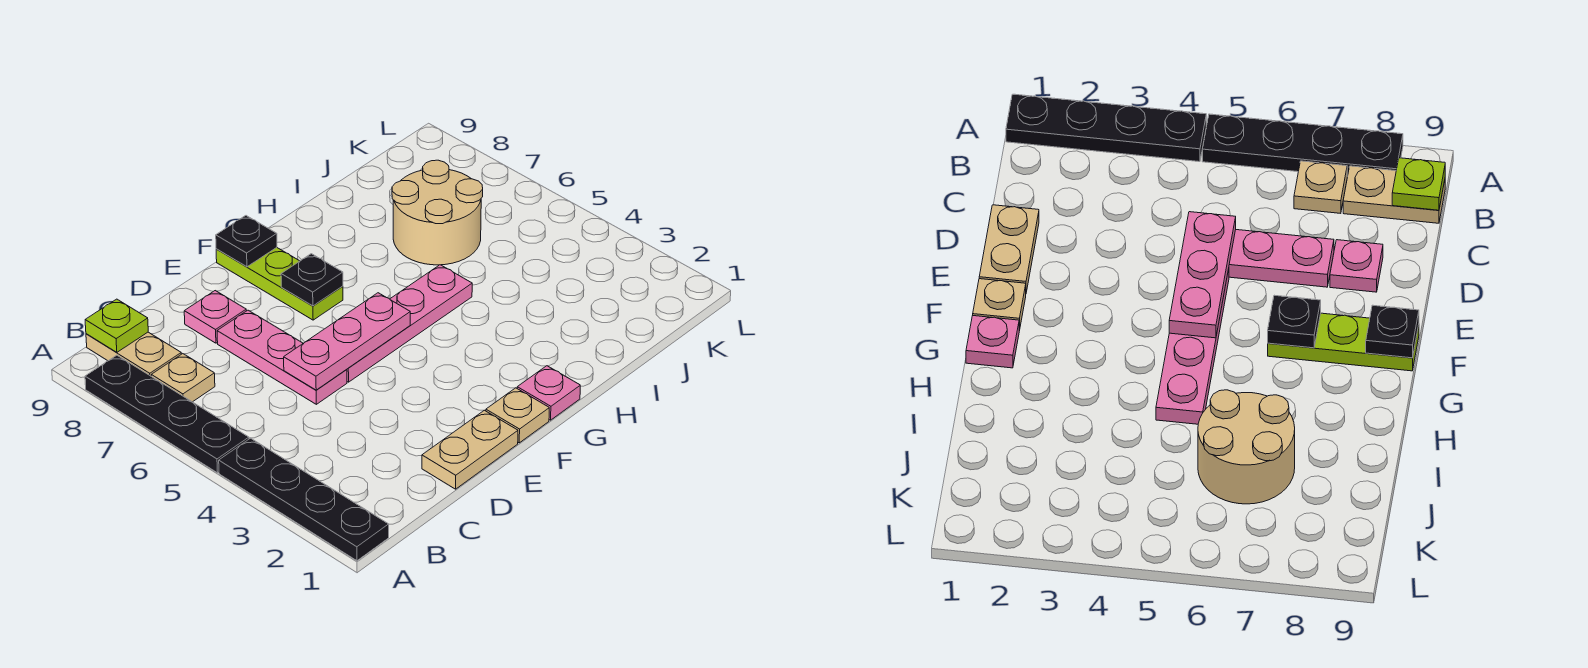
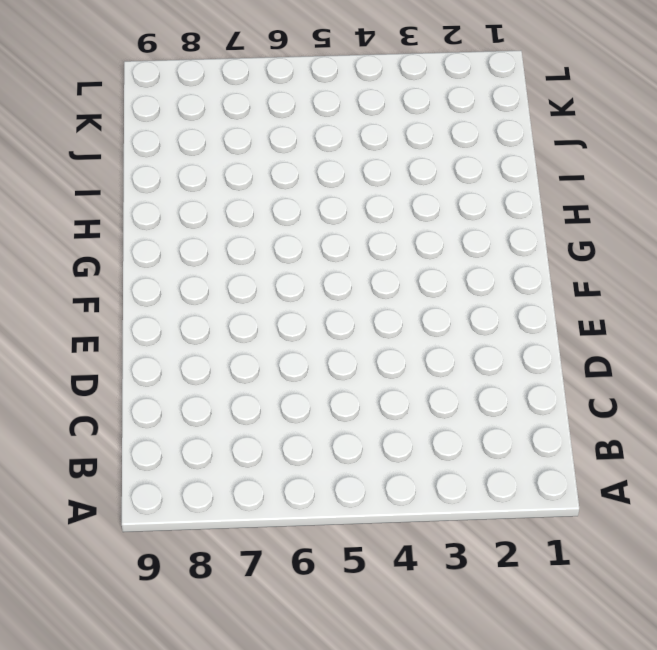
none -> black plate A1:A4 level 1
none -> black plate A5:A8 level 1
none -> tan plate B7 level 1

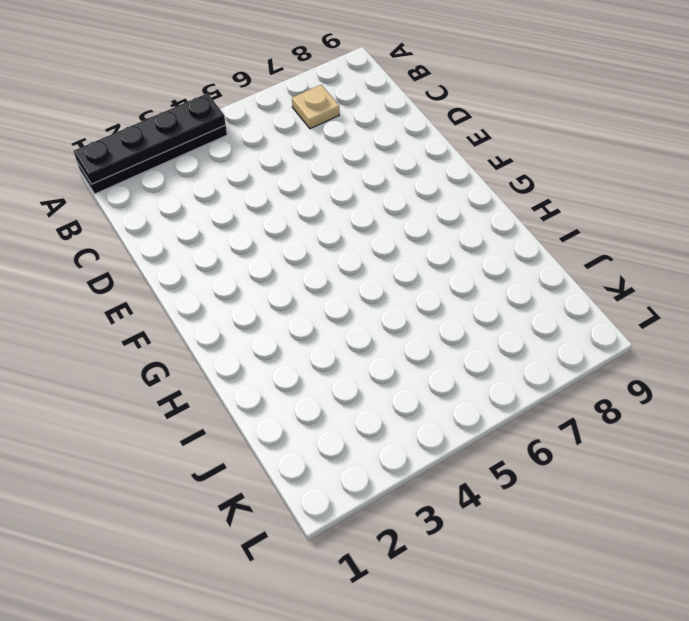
black plate A1:A4 level 2 -> black plate A5:A8 level 1
none -> tan plate B8:B9 level 1
none -> tan plate D1:E1 level 1
none -> pink plate D5:D7 level 1

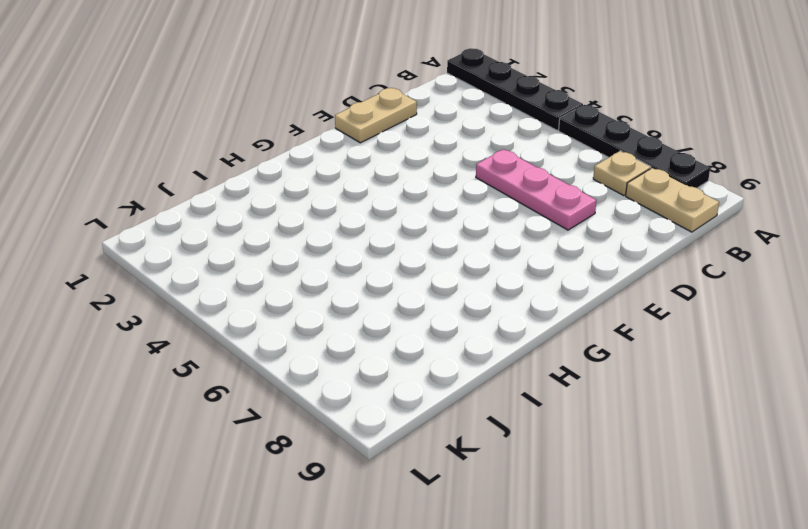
none -> pink plate D8 level 1
none -> pink plate E5:H5 level 1
none -> tan plate F1 level 1

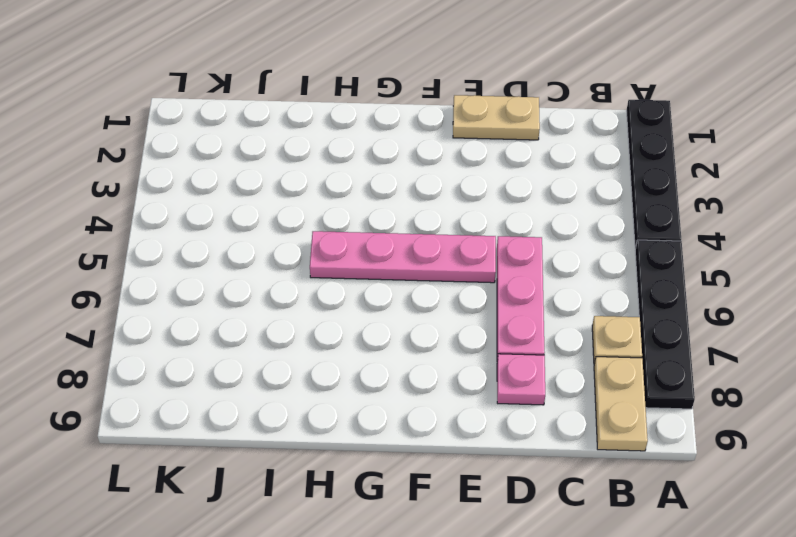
none -> tan plate F1 level 1
none -> lime plate F7:F9 level 1
none -> pink plate G1 level 1

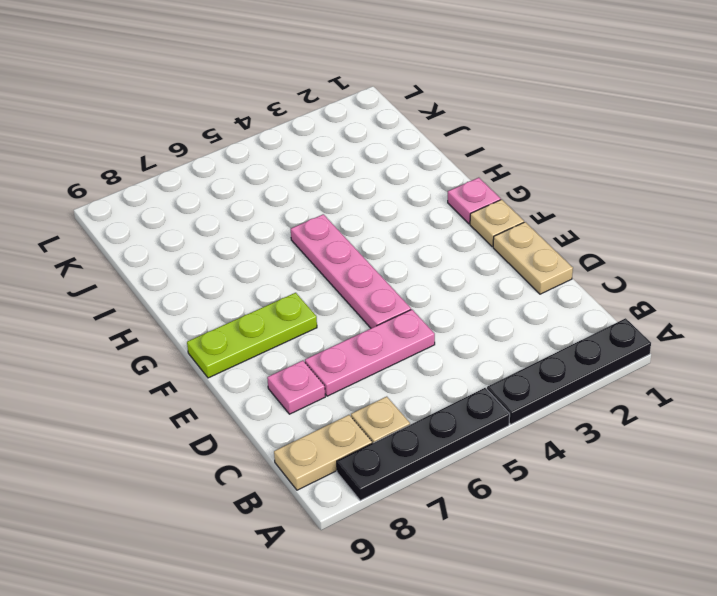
none -> tan round brick I6:J7 level 1
none -> lime plate B9 level 2
none -> pink plate D5:F5 level 2

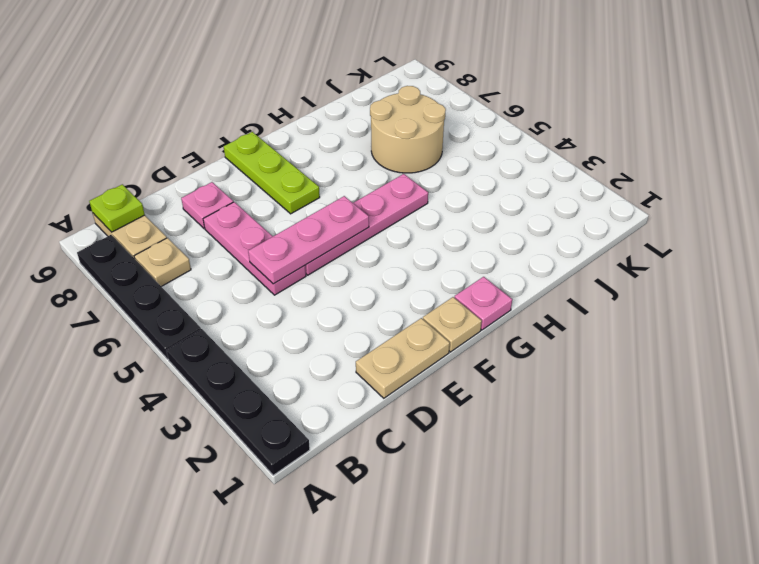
none -> black plate F7 level 2
none -> black plate F9 level 2

